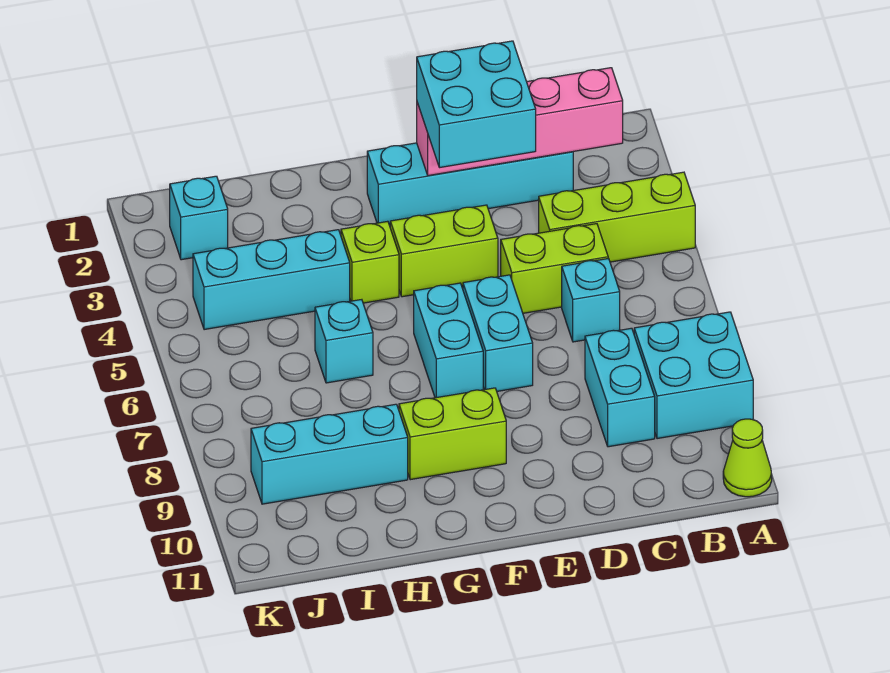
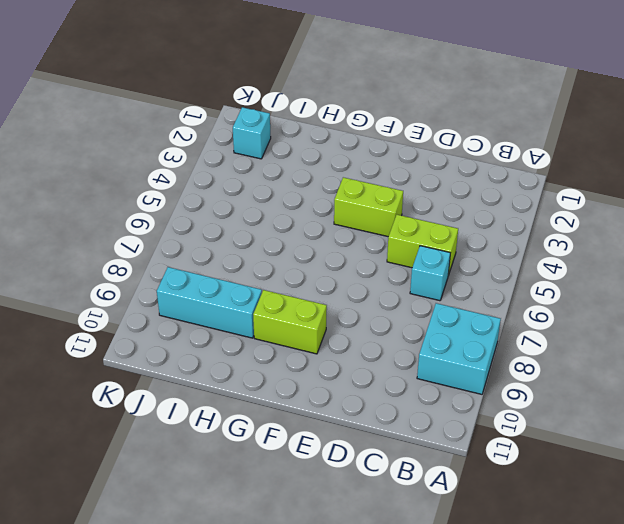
none -> lime brick A4:C4 level 1
none -> lime cone A11 level 1
none -> cyan brick C2:F2 level 1

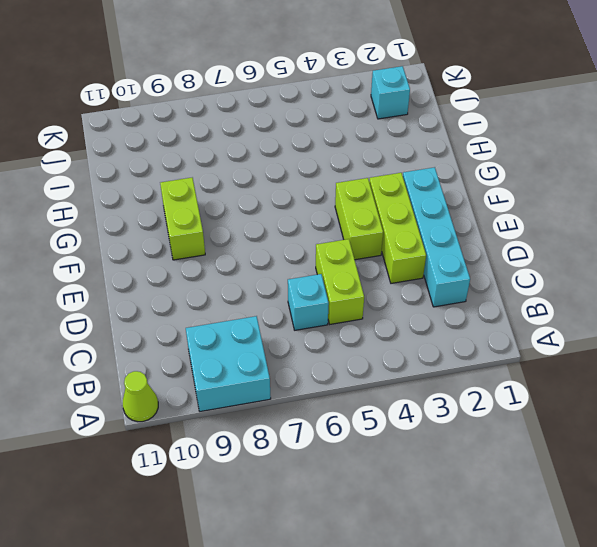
lime brick D3:F3 level 1 -> lime brick A4:C4 level 1
none -> cyan brick C8:C9 level 1
none -> cyan brick E6:E7 level 1
none -> cyan brick F6:F7 level 1

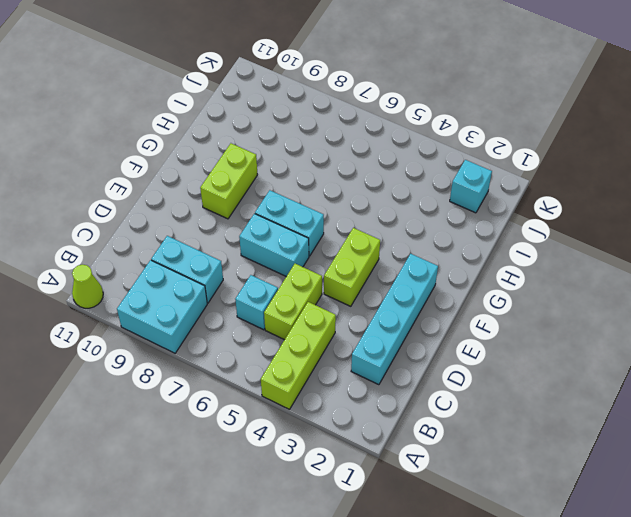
none -> lime brick G4 level 1
none -> cyan brick H4:J4 level 1
none -> cyan brick H6 level 1

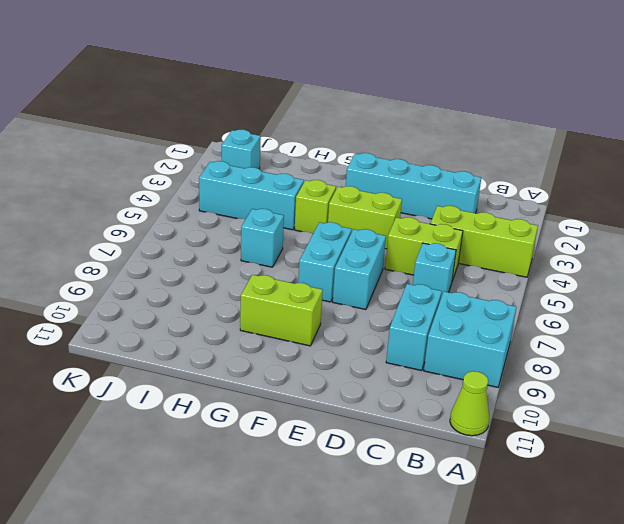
none -> cyan brick H9:J9 level 1
none -> pink brick B2:E2 level 2
none -> cyan brick D2:E3 level 3

